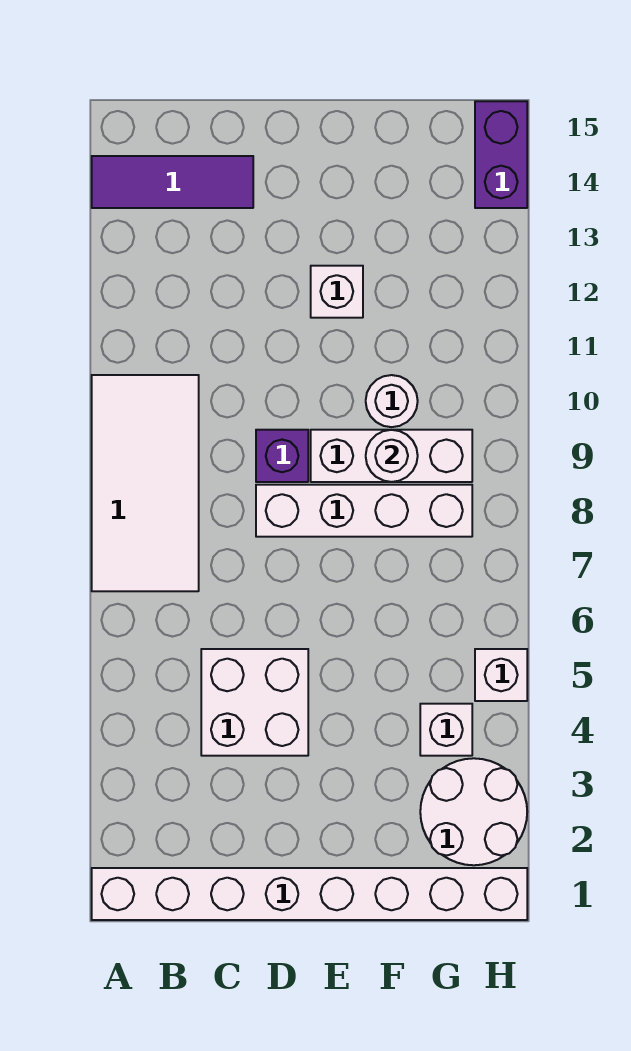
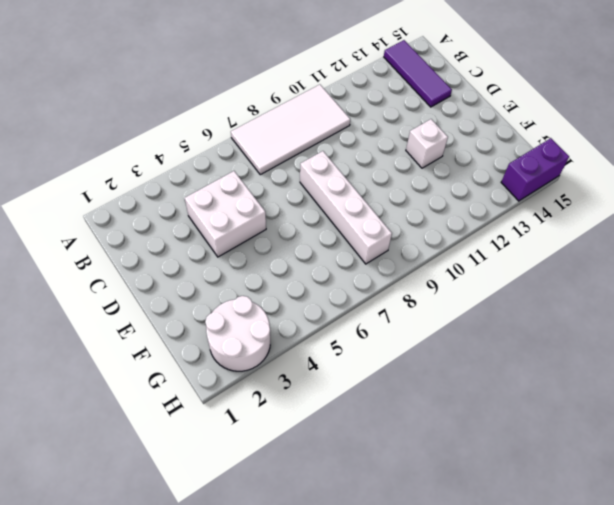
none -> white brick A1:H1 level 1
none -> purple brick D9 level 1
none -> white brick E9:G9 level 1

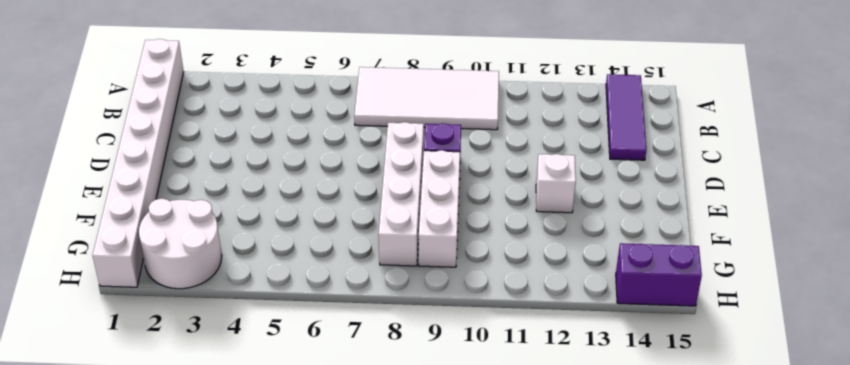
none -> white brick C4:D5 level 1
none -> white round brick F10 level 1
none -> white brick G4 level 1

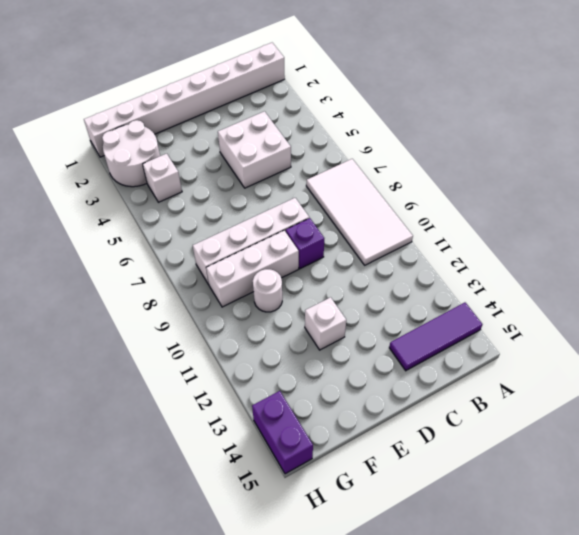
none -> white brick H5 level 1
none -> white round brick F9 level 2

